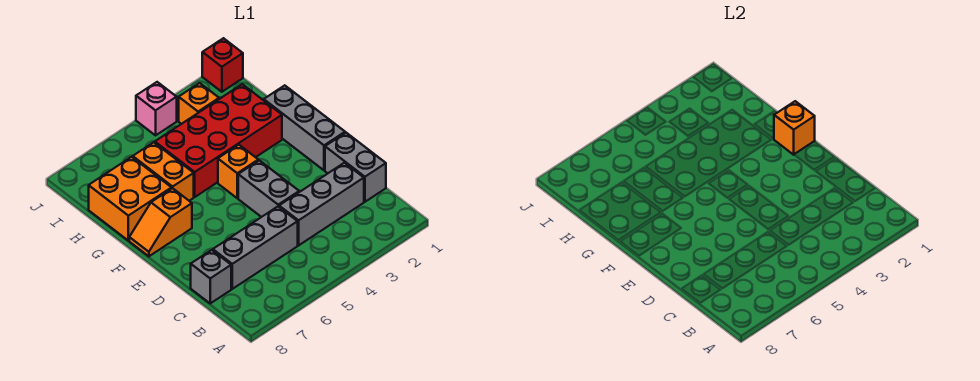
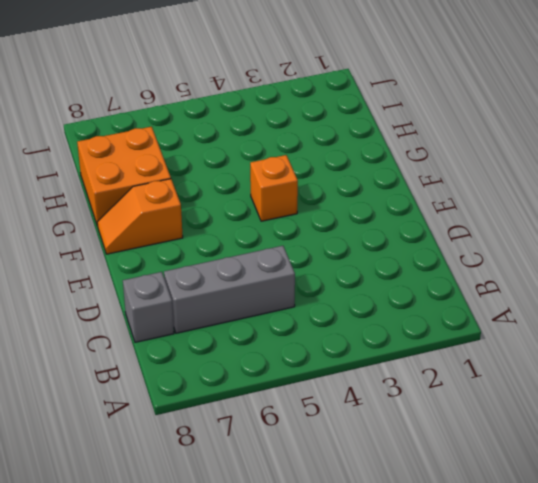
none -> grey brick C1:D1 level 1
none -> grey brick C2:C4 level 1
none -> grey brick D4:E4 level 1

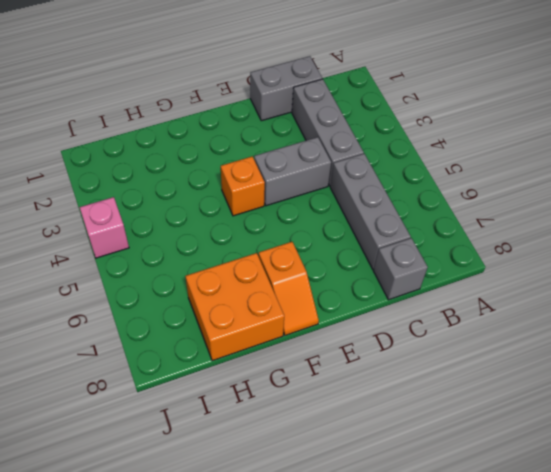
none -> grey brick E1:G1 level 1
none -> red brick G2:H5 level 1
none -> orange brick G6:H6 level 1

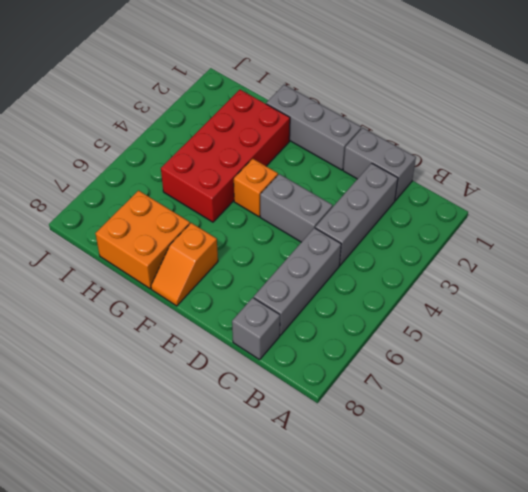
none -> orange brick G6:H6 level 1
none -> orange brick I3 level 1
none -> red brick J1 level 1

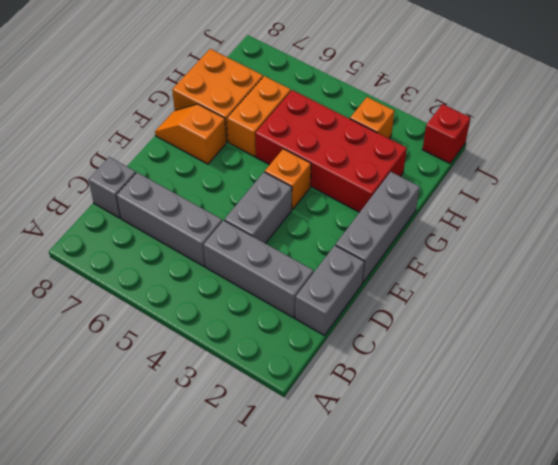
none -> pink brick J4 level 1
none -> orange brick F1 level 2

